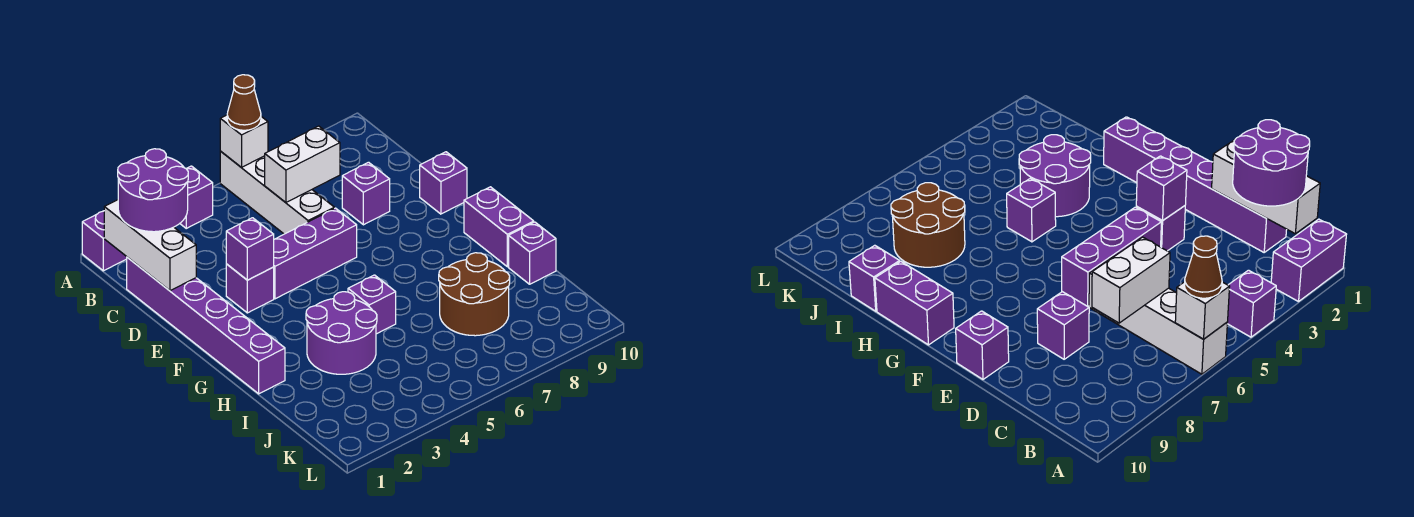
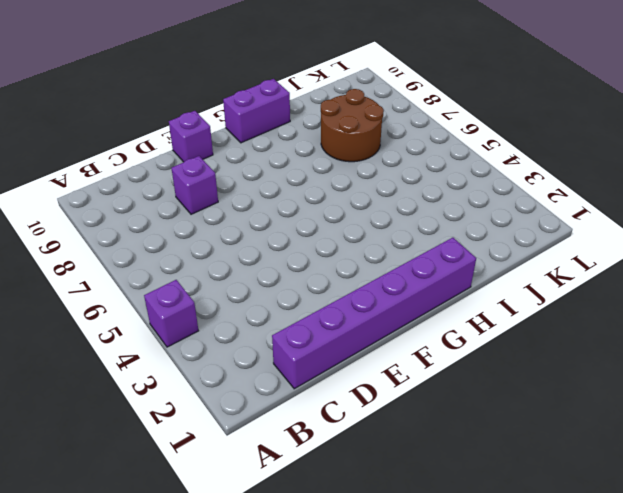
none -> purple brick A1:A2 level 1
none -> white brick A6:D6 level 1
none -> purple brick E3 level 1

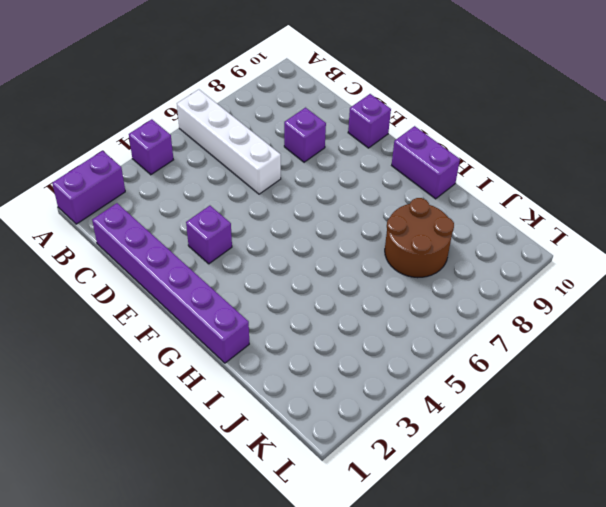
none -> purple brick E4:E6 level 1
none -> purple round brick H3:I4 level 1
none -> purple brick H5 level 1

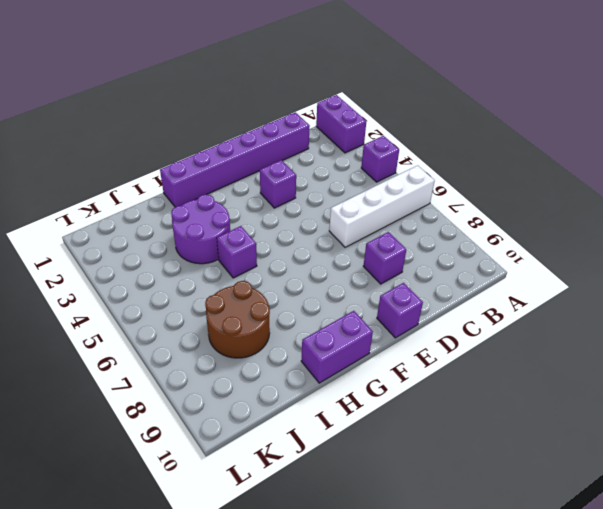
none -> purple brick E4:E6 level 1
none -> purple brick I10 level 1
none -> white brick A6 level 2

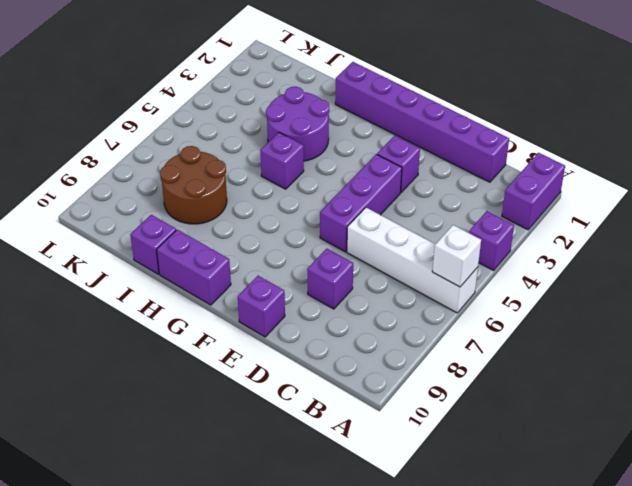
none -> white brick B1:D1 level 2
none -> white brick C6:C7 level 2
none -> purple brick E3 level 2

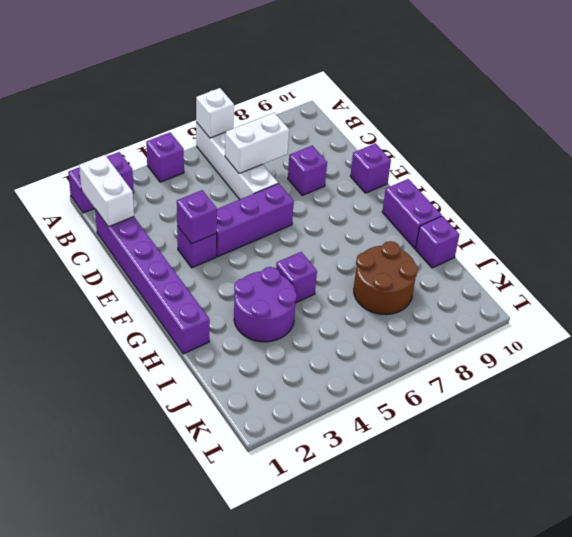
white brick B1:C1 level 2 -> white brick B1:D1 level 2
none -> brown cone A6 level 3
none -> purple round brick B1:C2 level 3

